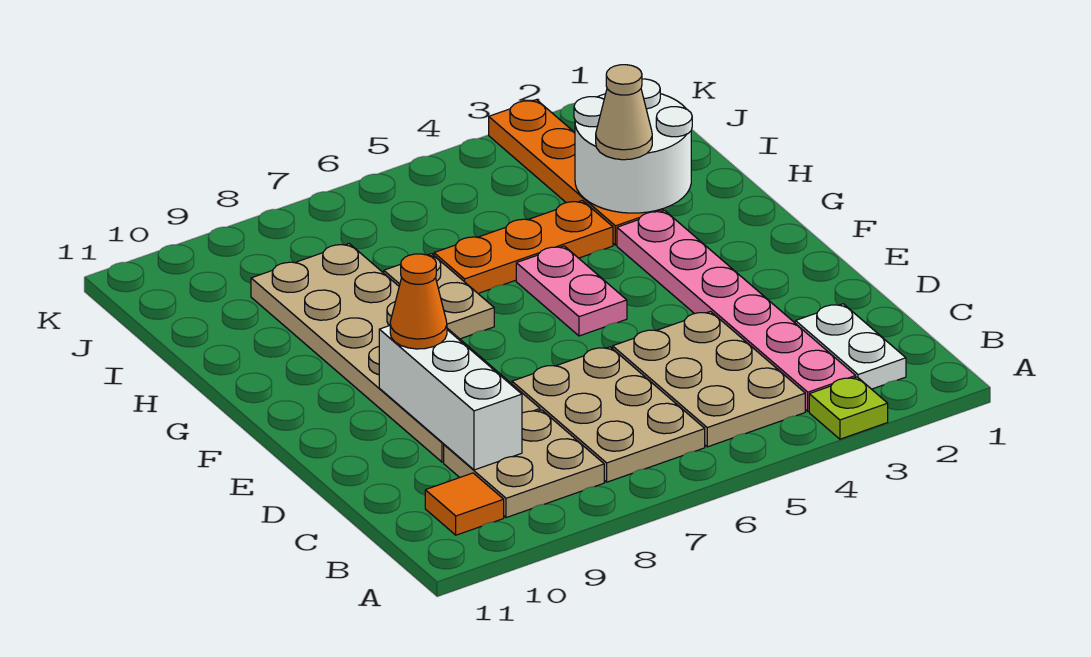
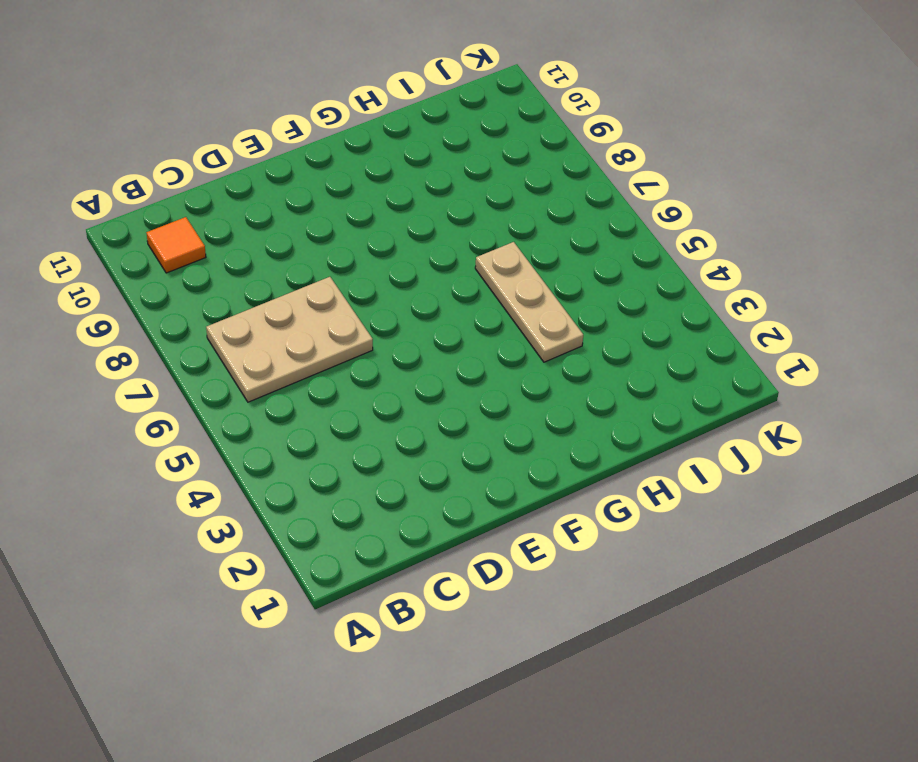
tan plate H4:H6 level 1 -> orange plate H4:H6 level 1
none -> lime plate A3 level 1
none -> white plate B2:C2 level 1
none -> pink plate B3:G3 level 1

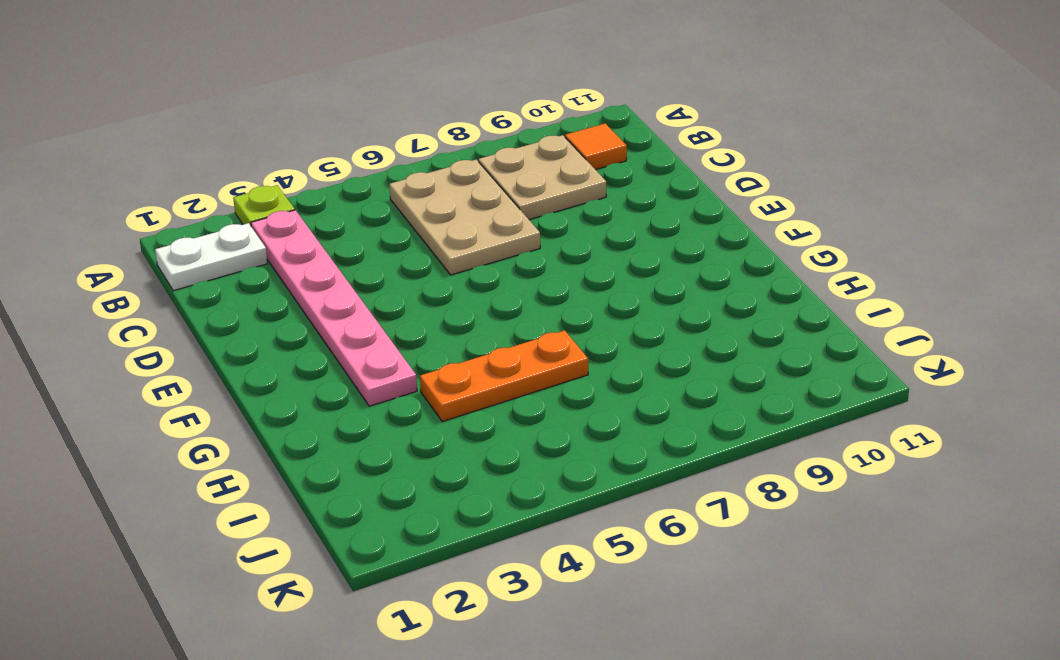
white plate B1:B2 level 1 -> white plate B2:C2 level 1
none -> tan plate B4:D5 level 1
none -> tan plate D8:I9 level 1
none -> pink plate F5:G5 level 1

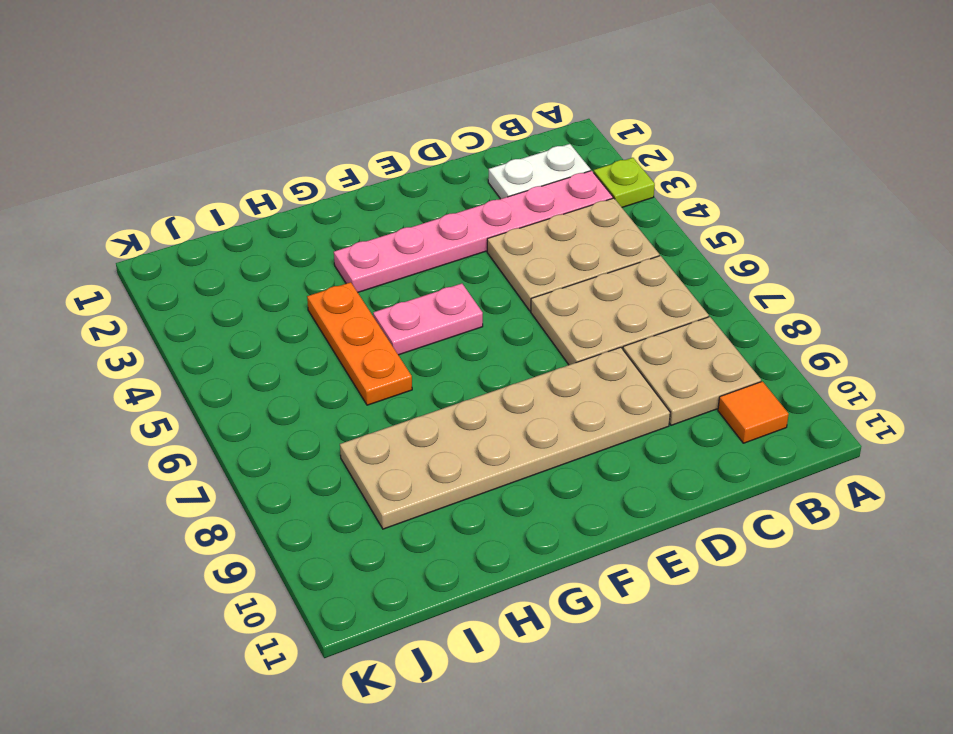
none -> tan plate G7:H7 level 1
none -> orange plate H3:K3 level 1
none -> white brick C9:E9 level 2

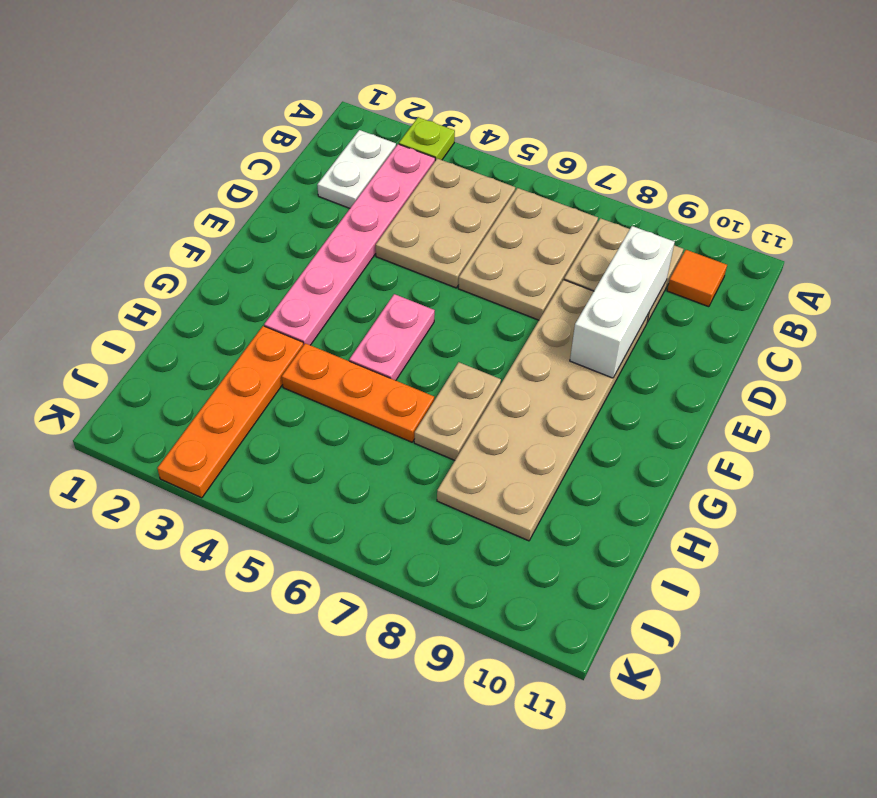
none -> white round brick H2:I3 level 2
none -> orange cone E9 level 3
none -> tan cone H3 level 3

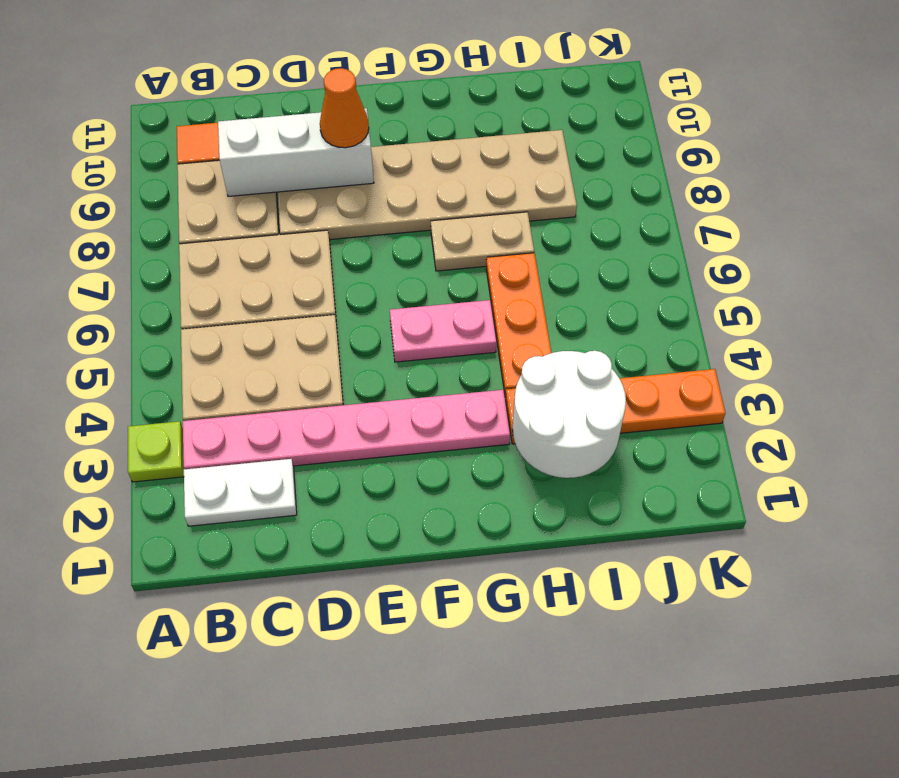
none -> tan cone H3 level 3

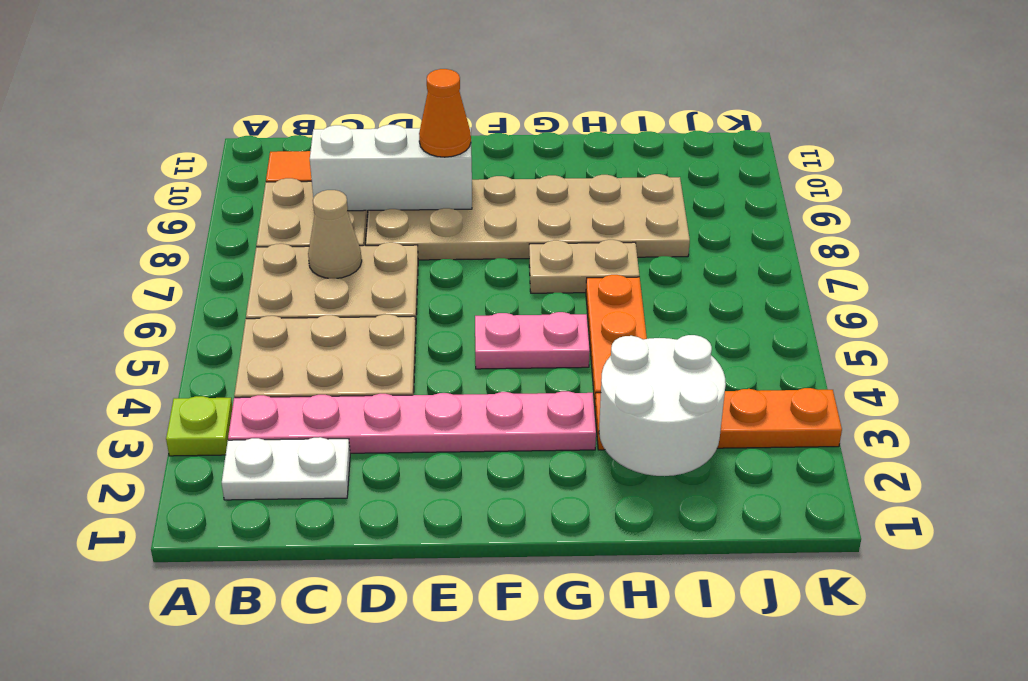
tan cone C7 level 2 -> tan cone H3 level 3

